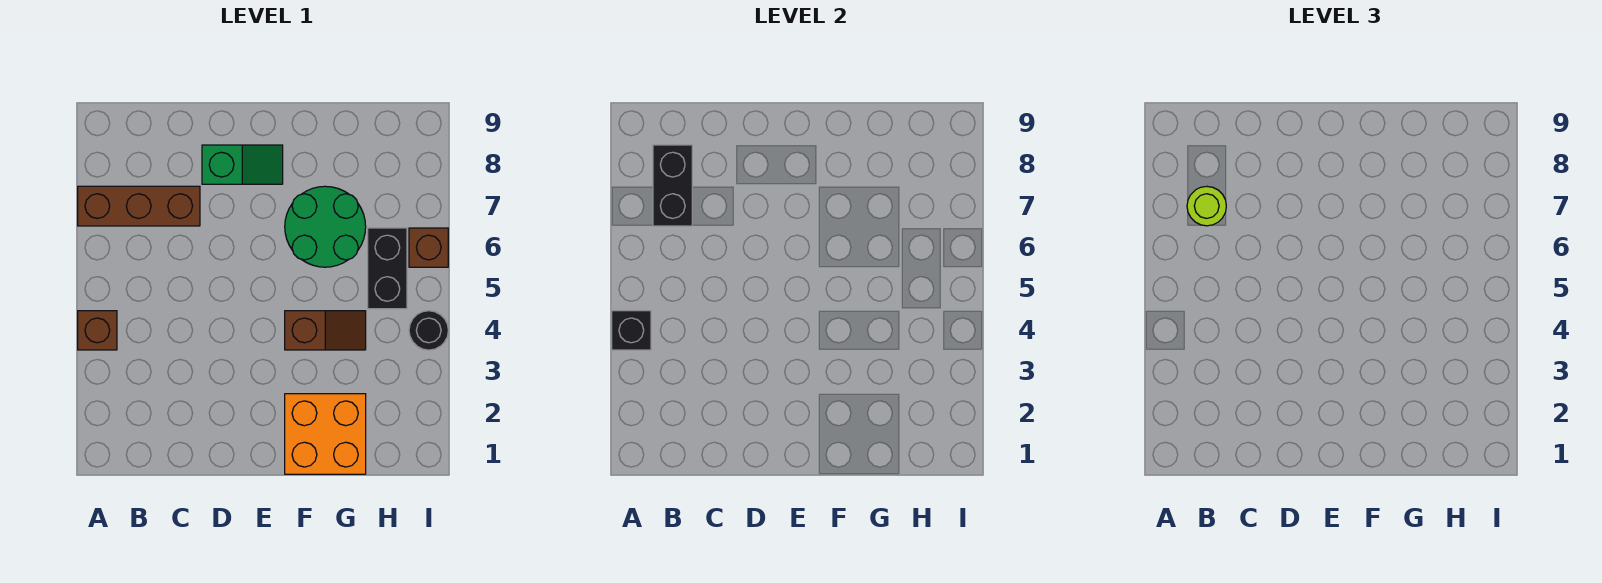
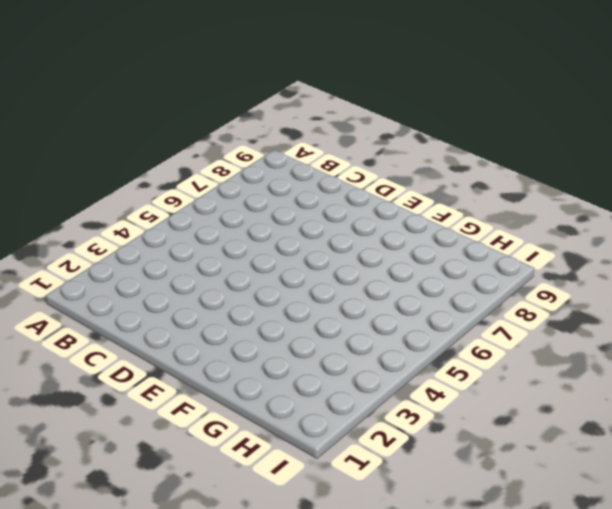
none -> brown brick A4 level 1
none -> brown brick A7:C7 level 1
none -> green slope D8:E8 level 1 top D

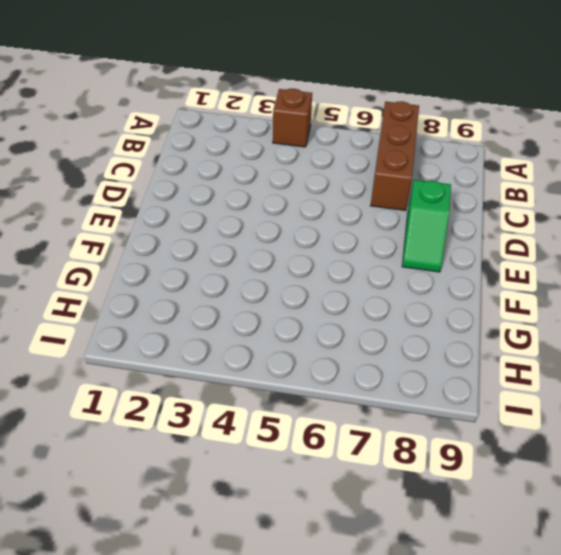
none -> orange brick F1:G2 level 1
none -> brown slope F4:G4 level 1 top F
none -> green round brick F6:G7 level 1

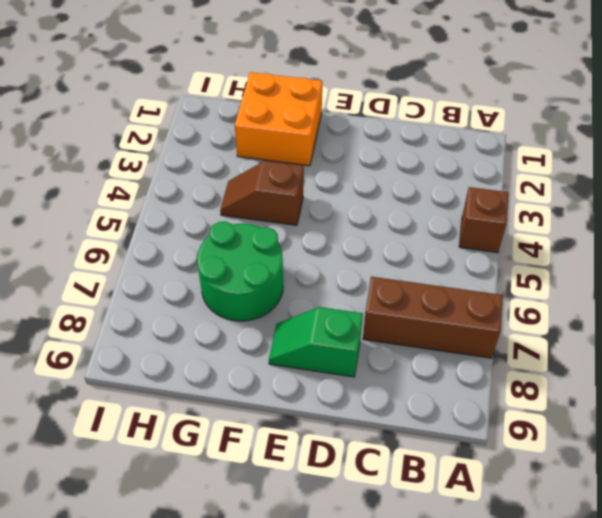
none -> black brick H5:H6 level 1
none -> black round brick I4 level 1
none -> brown brick I6 level 1

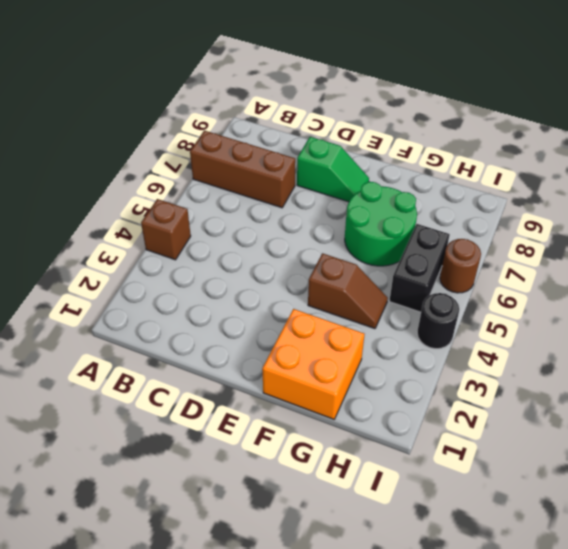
brown round brick I6 level 1 -> brown brick I6 level 1
none -> black brick A4 level 2
none -> black brick B7:B8 level 2
none -> lime round brick B7 level 3

